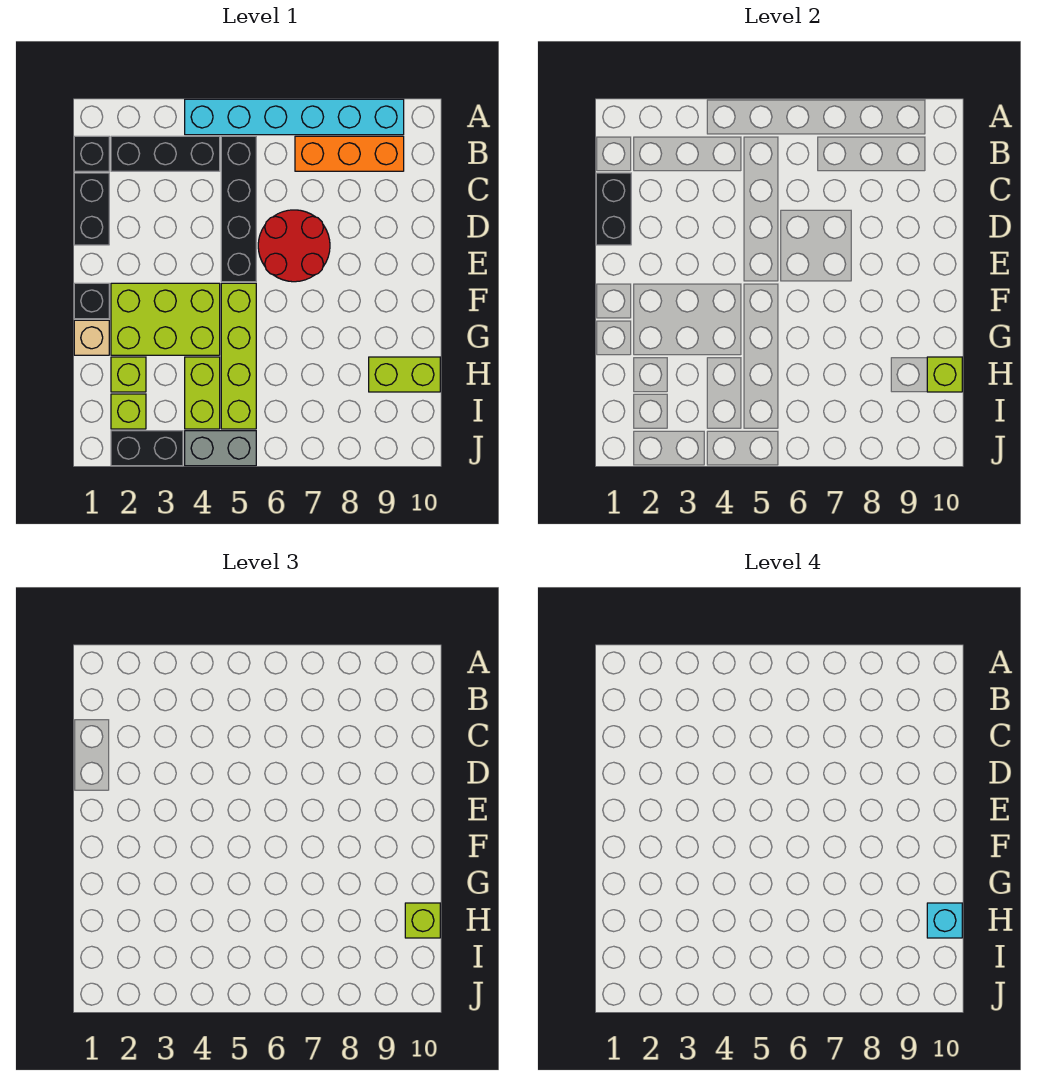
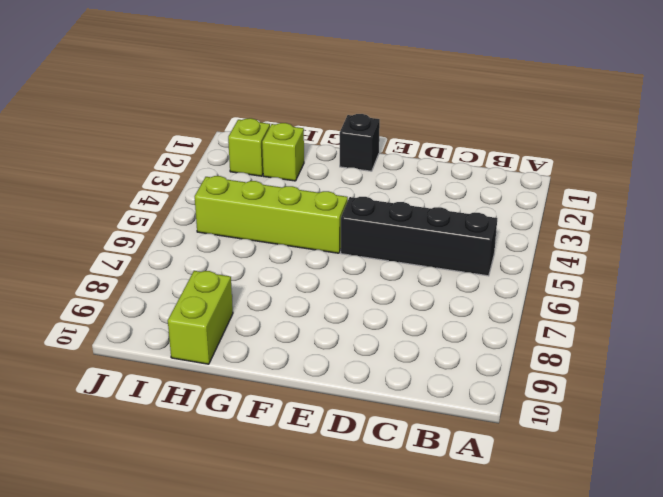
none -> cyan brick A4:A9 level 1
none -> black brick B1 level 1
none -> black brick B2:B4 level 1

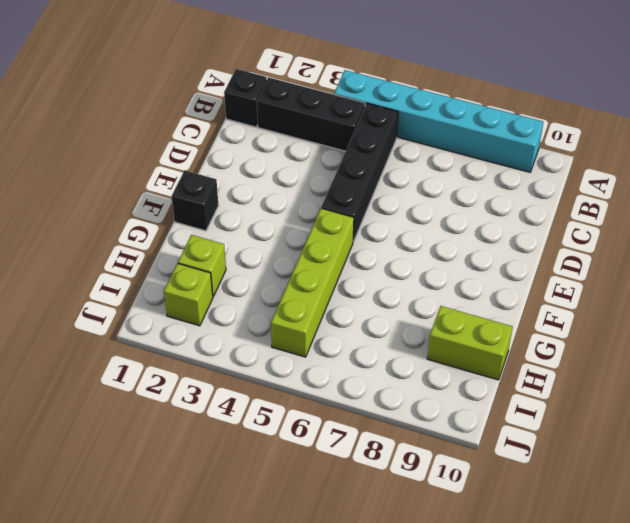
none -> orange brick B7:B9 level 1
none -> black brick C1:D1 level 1
none -> red round brick D6:E7 level 1

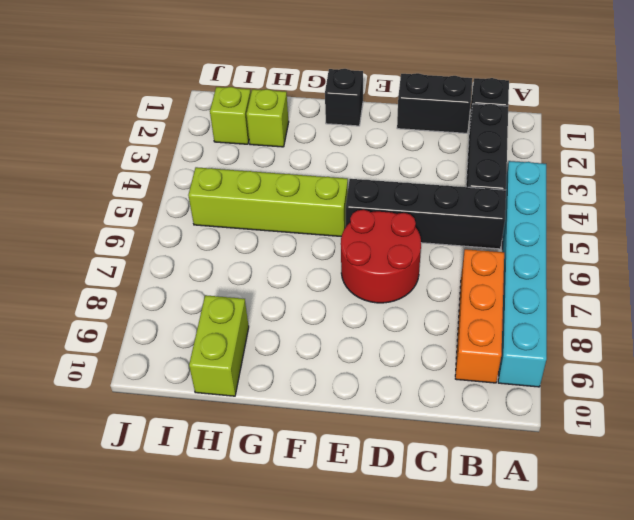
none -> lime brick F2:G4 level 1
none -> tan brick G1 level 1
none -> lime brick H4:I4 level 1

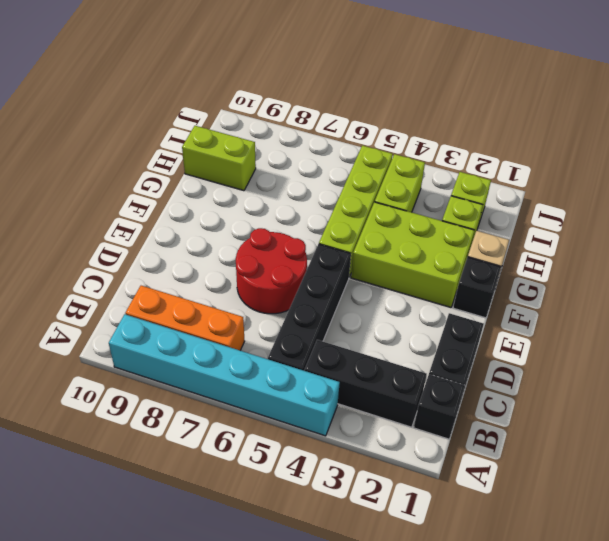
none -> black brick J2:J3 level 1
none -> grey brick J4:J5 level 1
none -> black brick C1:D1 level 2

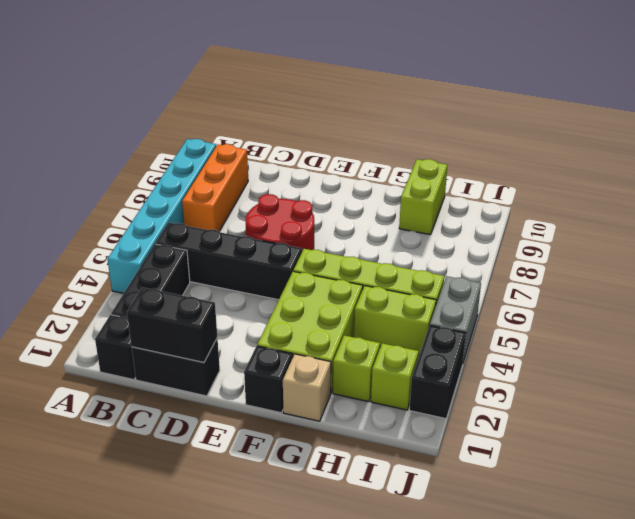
none -> lime brick H10 level 2
none -> lime brick H10 level 3
none -> cyan brick H10 level 4

